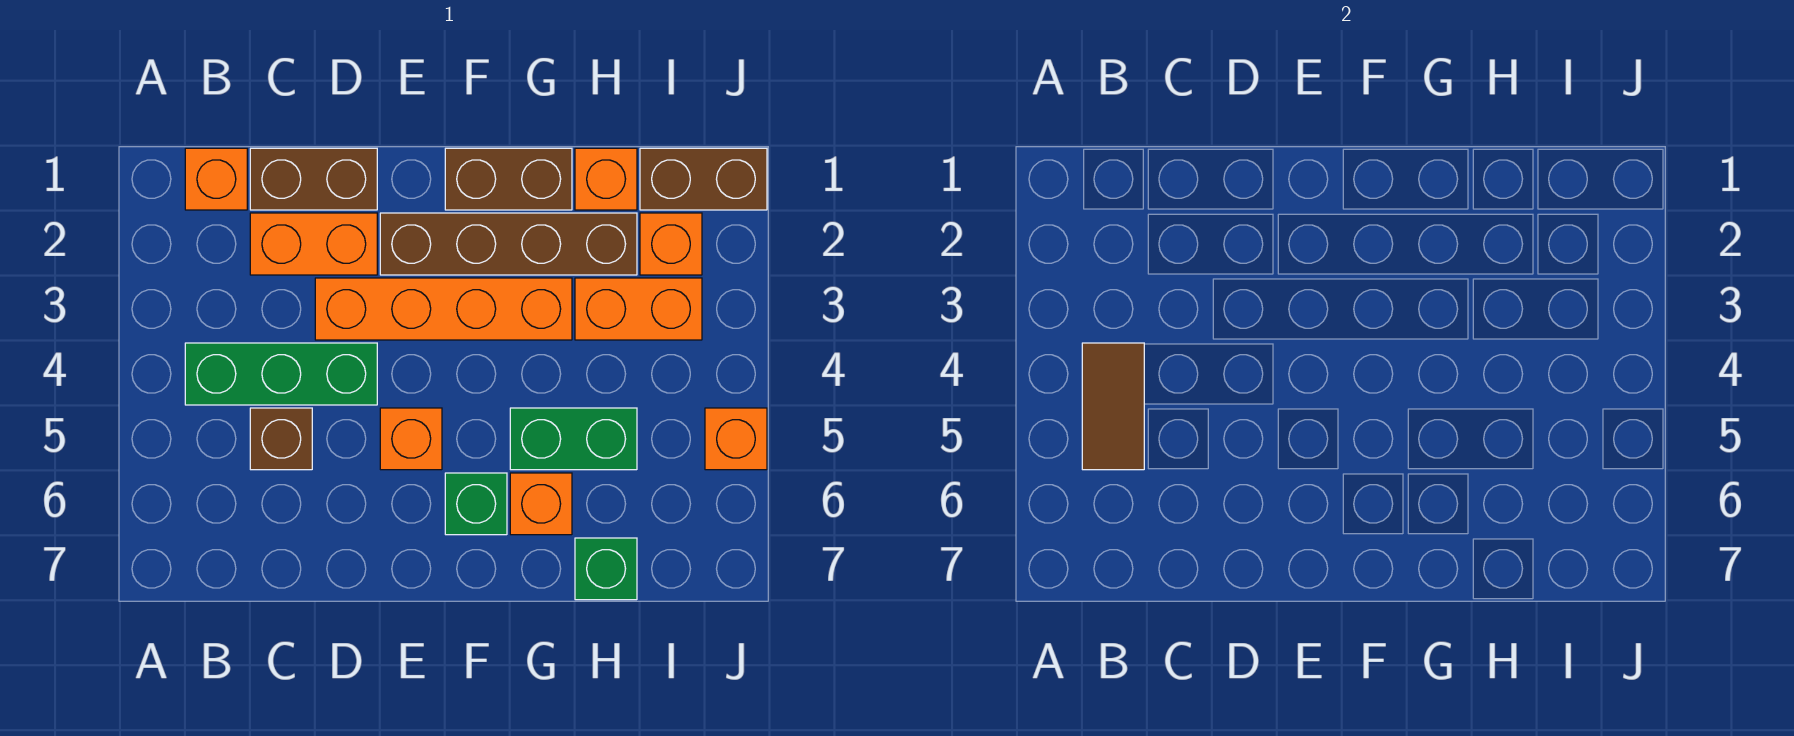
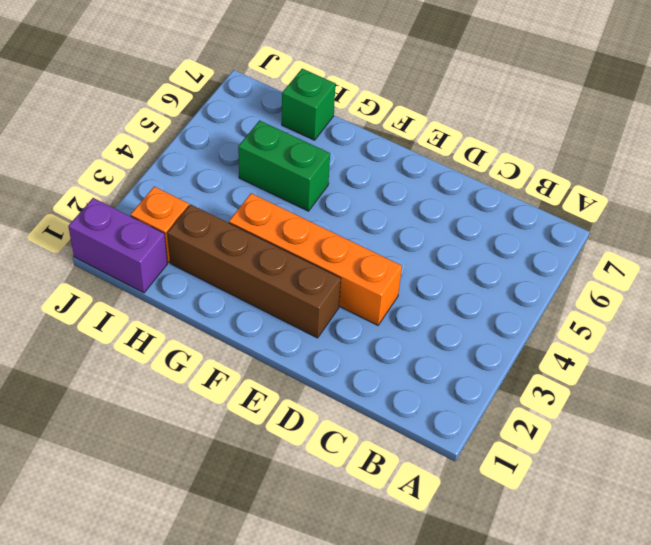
purple brick I1:J1 level 1 -> brown brick I1:J1 level 1
none -> orange brick B1 level 1
none -> green brick B4:D4 level 1
none -> brown brick C1:D1 level 1

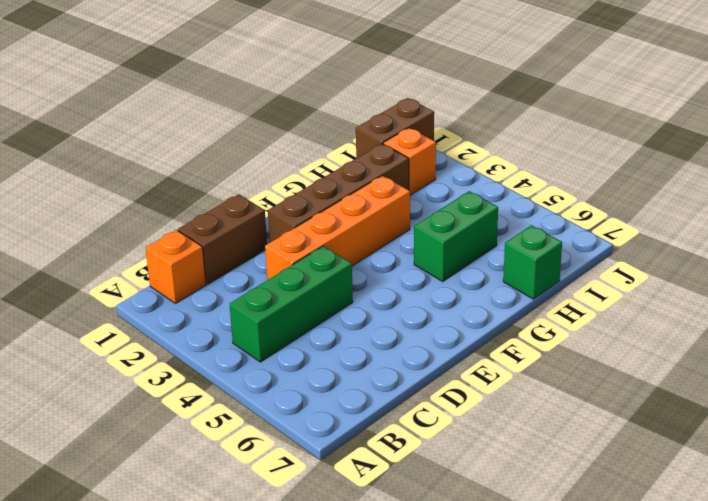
none -> orange brick C2:D2 level 1
none -> brown brick C5 level 1
none -> orange brick E5 level 1

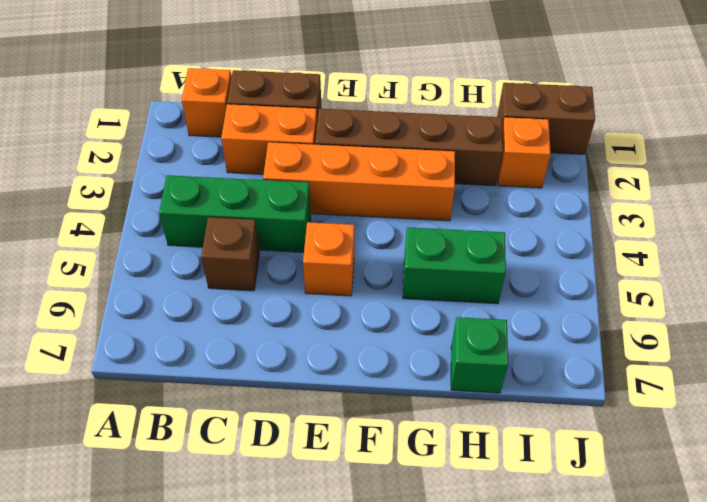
none -> brown brick F1:G1 level 1
none -> green brick F6 level 1
none -> orange brick G6 level 1

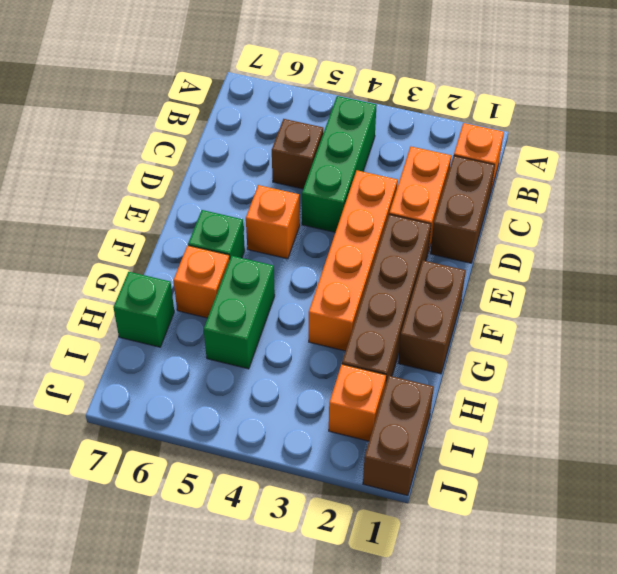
none -> orange brick H1 level 1
none -> orange brick H3:I3 level 1
none -> orange brick J5 level 1

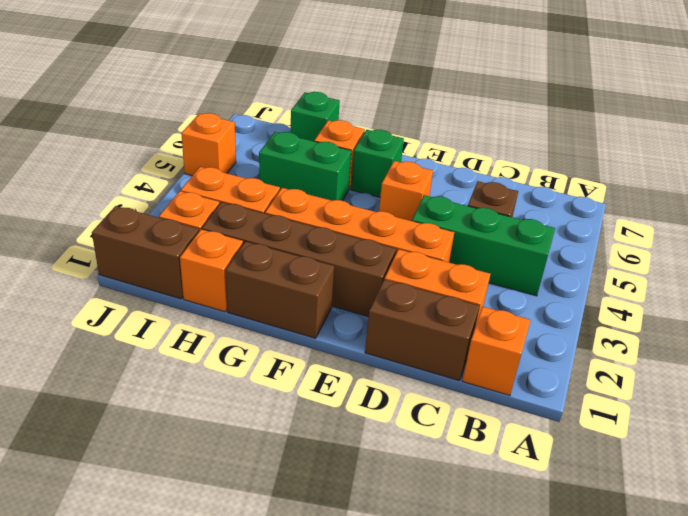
none -> brown tile B4:B5 level 2

